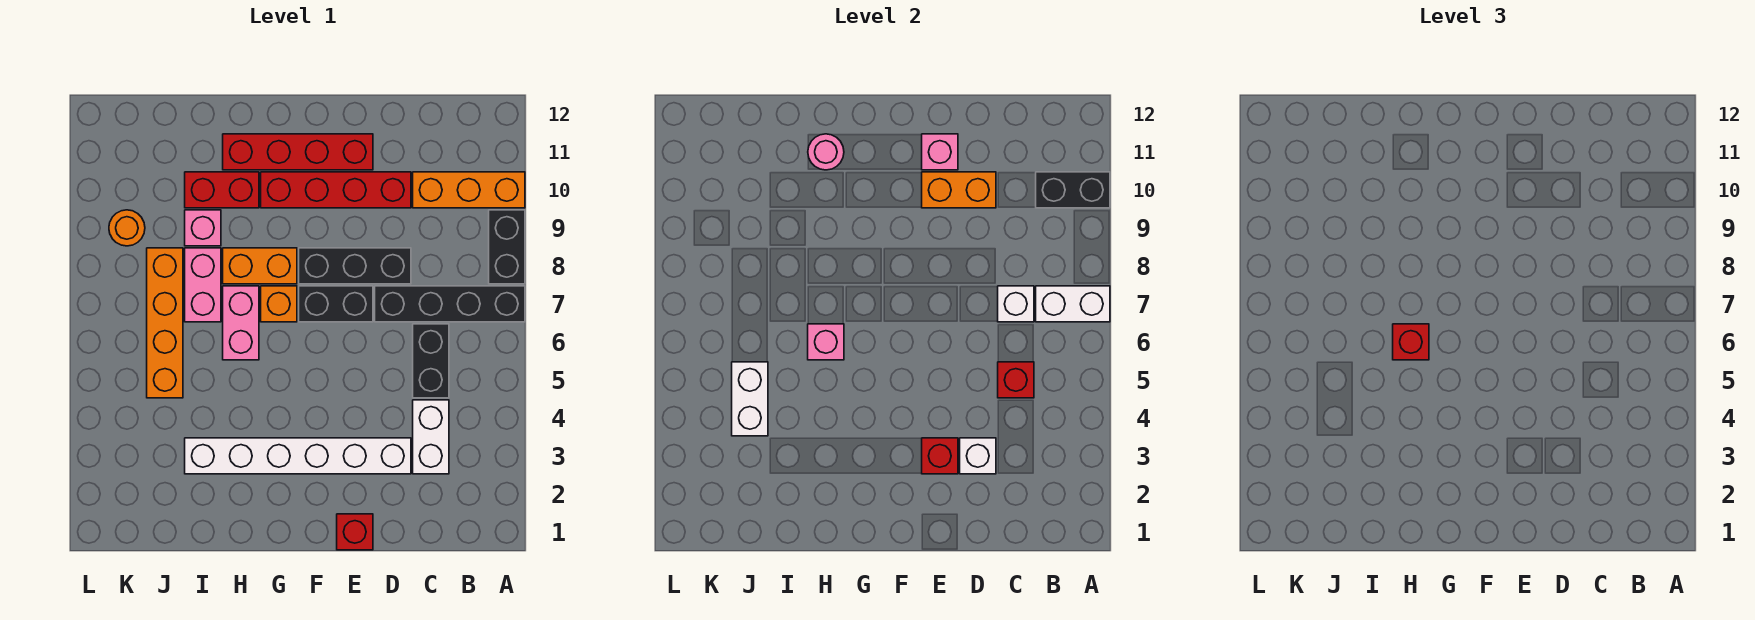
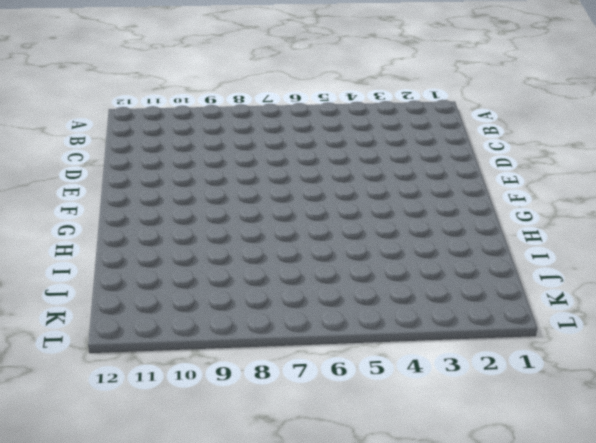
none -> black brick A7:D7 level 1
none -> black brick A8:A9 level 1
none -> orange brick A10:C10 level 1
none -> white brick C3:C4 level 1

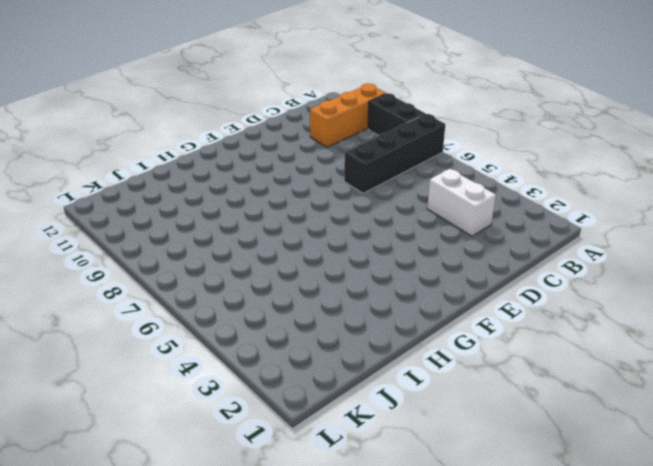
none -> black brick C5:C6 level 1
none -> white brick D3:I3 level 1
none -> black brick D8:F8 level 1
none -> red brick D10:G10 level 1

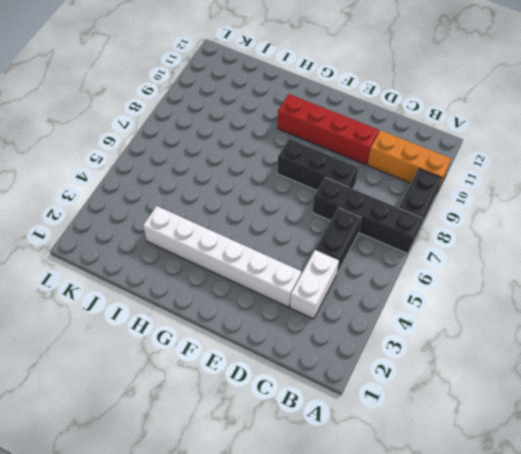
none -> red brick E1 level 1
none -> black brick E7:F7 level 1
none -> red brick E11:H11 level 1
none -> orange brick G7 level 1

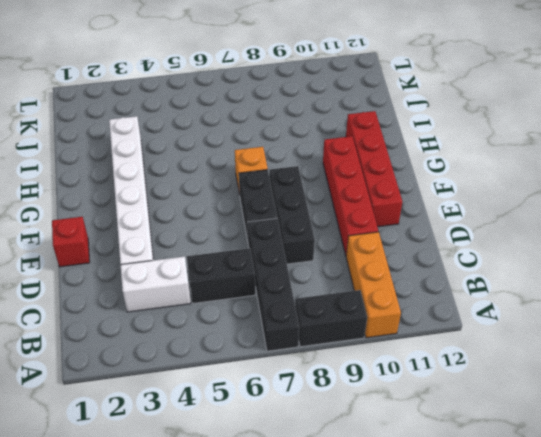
none -> orange brick G8:H8 level 1
none -> pink brick H6:H7 level 1
none -> red brick H10:I10 level 1
none -> pink brick I7:I8 level 1

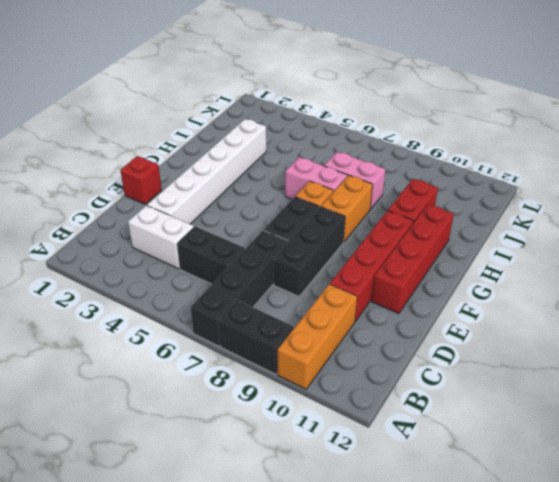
none -> pink brick I9 level 1
none -> orange brick J5:J8 level 1
none -> orange round brick K9 level 1
none -> white brick A7:B7 level 2

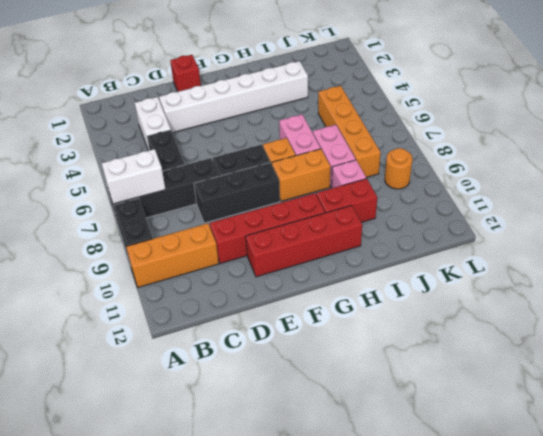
none -> black brick A10:B10 level 2
none -> red brick C5 level 2
none -> white brick C7 level 2
none -> white brick D3 level 2

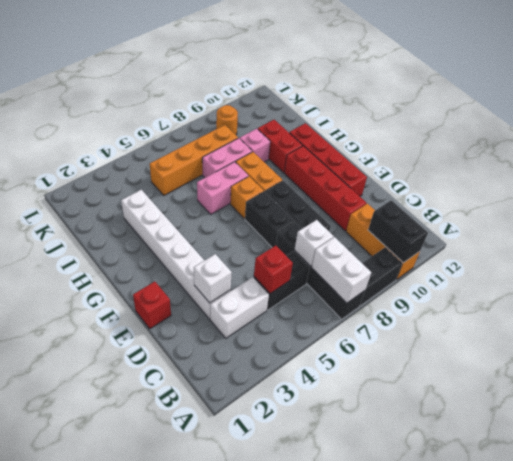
none -> orange brick D10:E10 level 2
none -> red brick E3 level 2
none -> pink brick E11 level 2
none -> pink brick H6 level 2

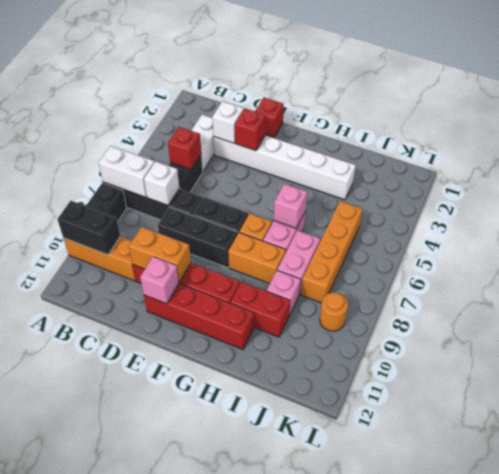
none -> pink round brick H11 level 2
none -> white brick J4:J5 level 2
none -> red brick H6 level 3

